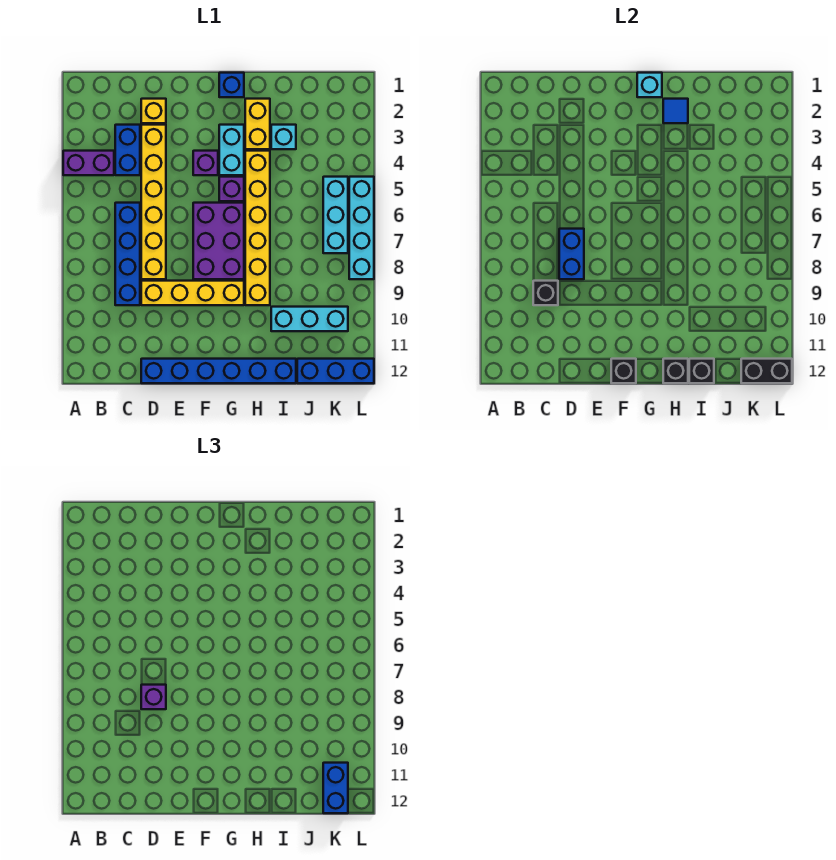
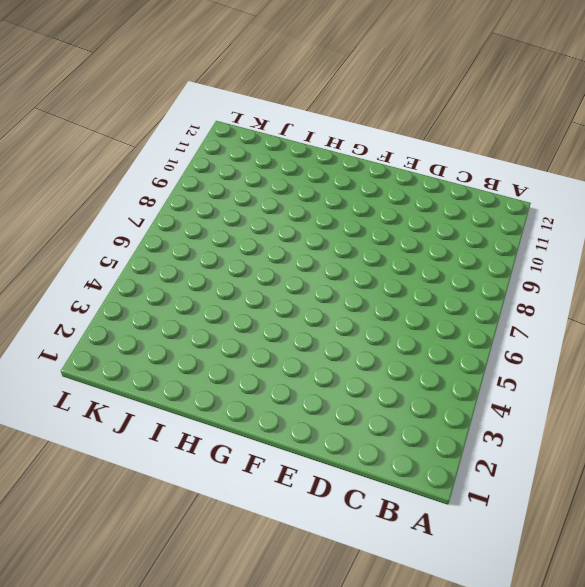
none -> purple brick A4:B4 level 1
none -> blue brick C3:C4 level 1
none -> blue brick C6:C9 level 1

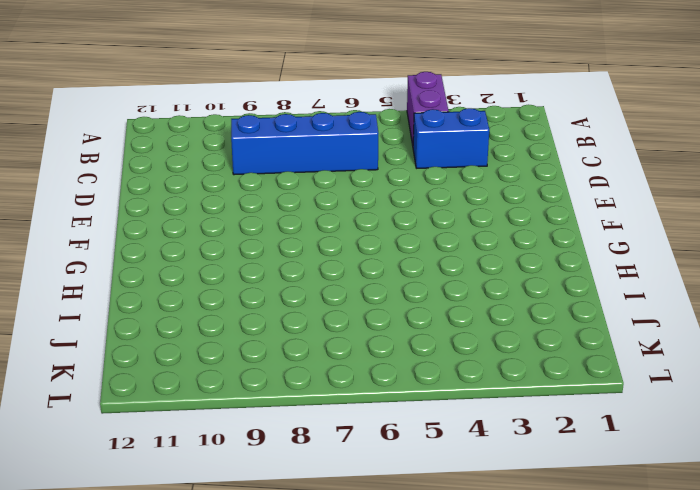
none -> yellow brick D2 level 1
none -> yellow brick D3:D8 level 1
none -> yellow brick D9:G9 level 1

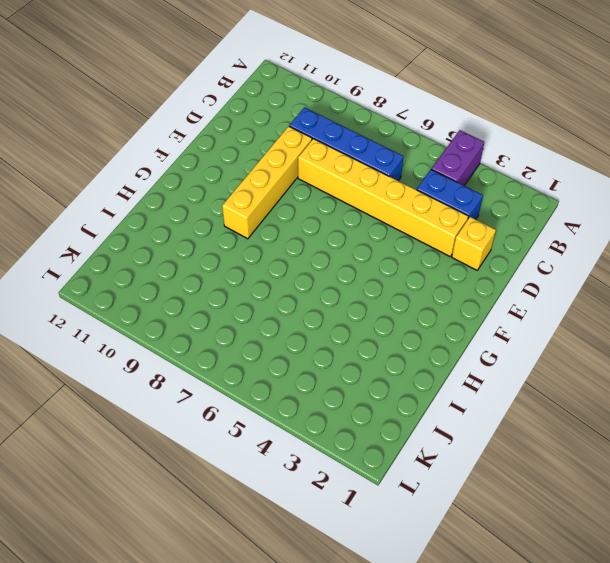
none -> blue brick D12:I12 level 1
none -> purple brick F4 level 1
none -> purple brick F6:G8 level 1

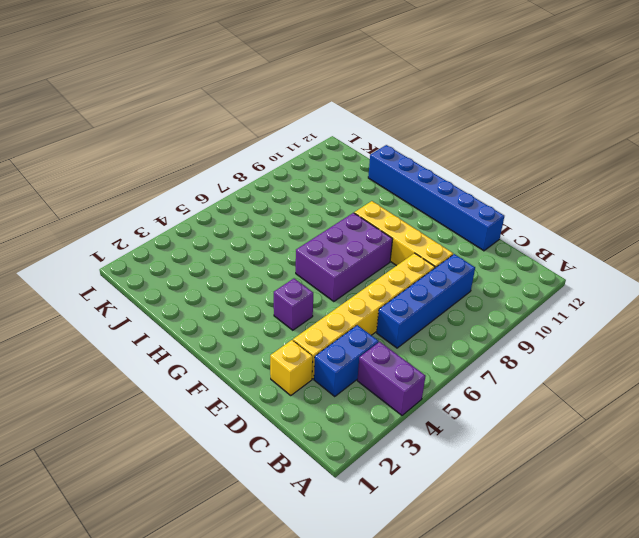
none -> blue brick G1 level 1
none -> cyan brick G3:G4 level 1
none -> purple brick G5 level 1

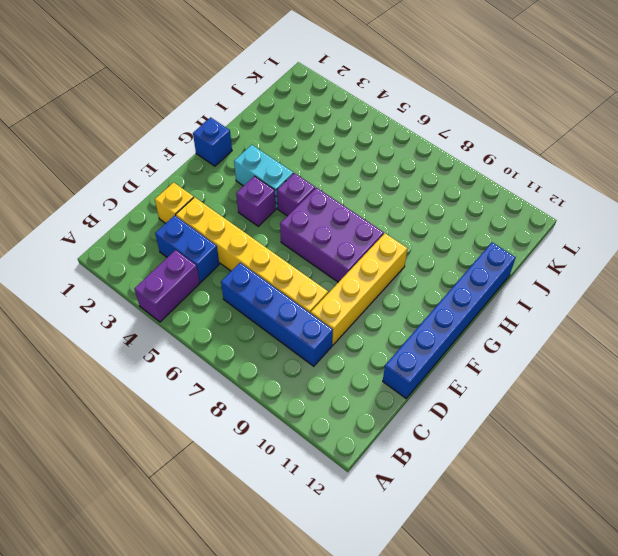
none -> yellow brick H2:H3 level 1
none -> yellow brick H4:H9 level 1
none -> cyan brick I3 level 1

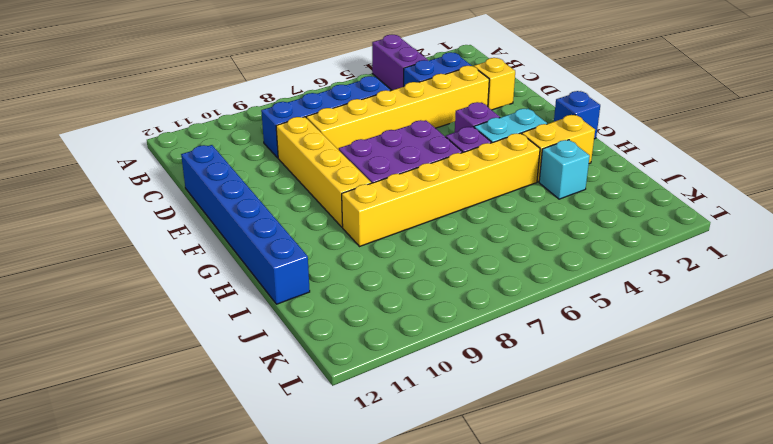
none -> cyan brick I10:K10 level 1
none -> blue brick J12:L12 level 1
none -> cyan brick K5:K7 level 1

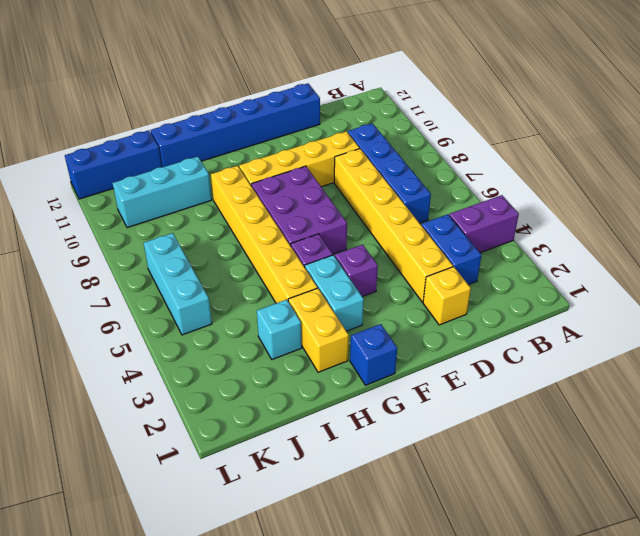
none -> cyan brick L5:L8 level 1
none -> black brick C9 level 2
none -> blue brick D7:D8 level 2

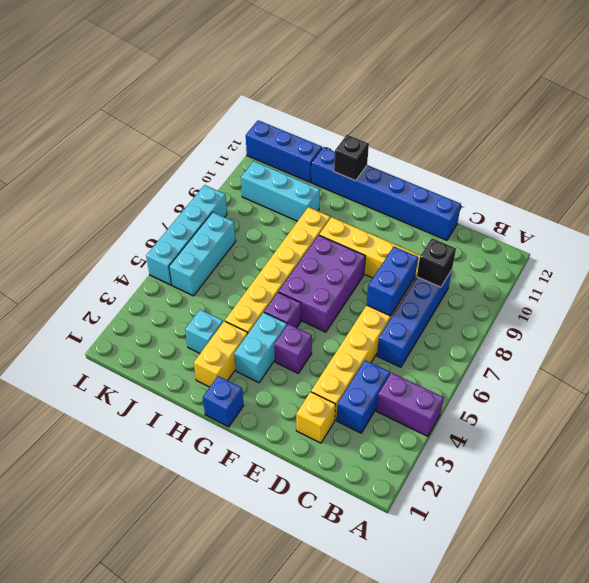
none -> black brick F12 level 2
none -> cyan brick G1 level 2
none -> blue tile H2 level 2

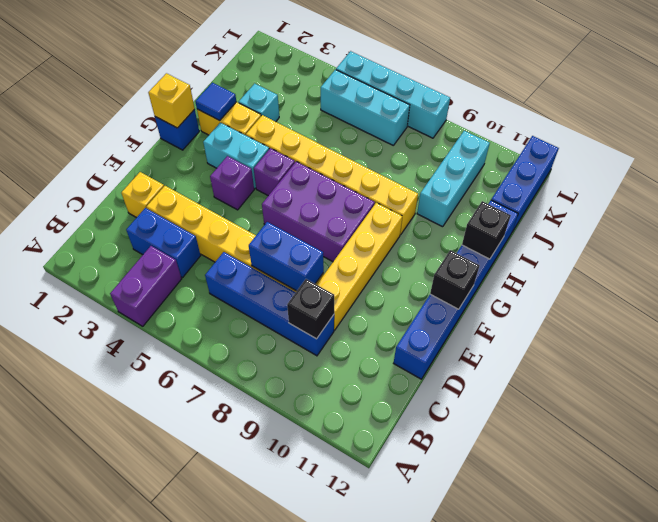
yellow brick G1 level 2 -> cyan brick G1 level 2
none -> black brick I12 level 2
none -> black brick K12:L12 level 2
none -> purple brick D8 level 3

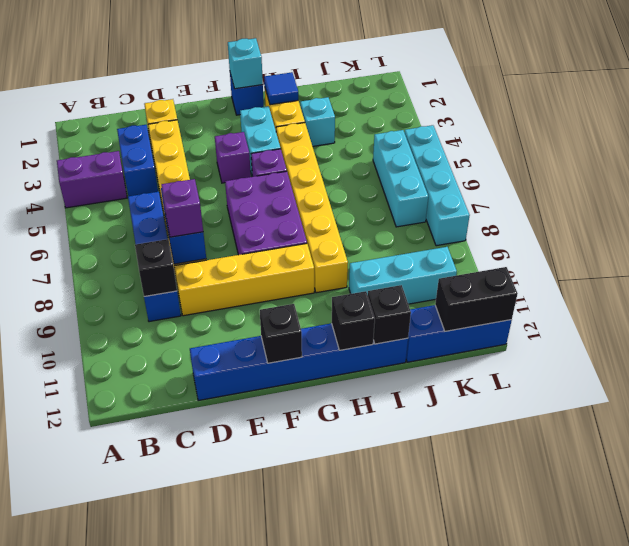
none -> blue brick K11:K12 level 3

